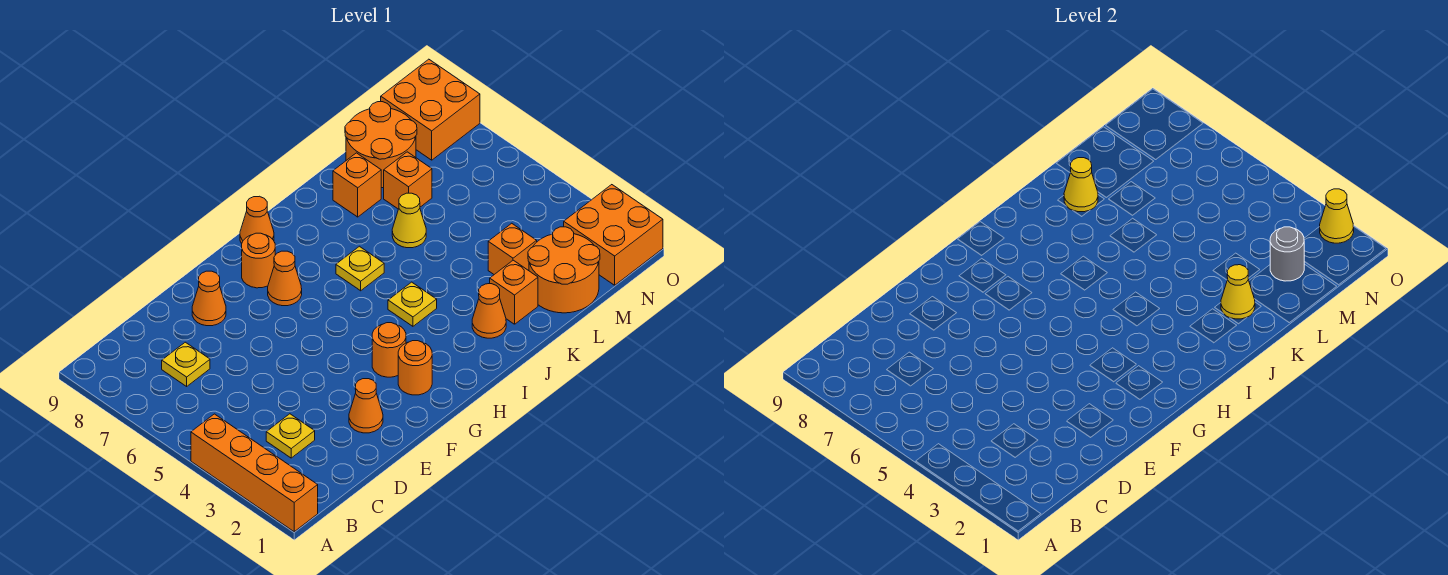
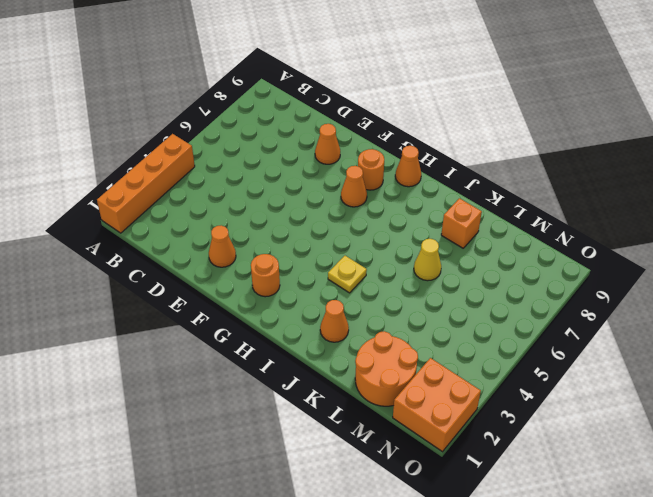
none -> yellow plate C3 level 1
none -> yellow plate C7 level 1
none -> orange round brick G3 level 1

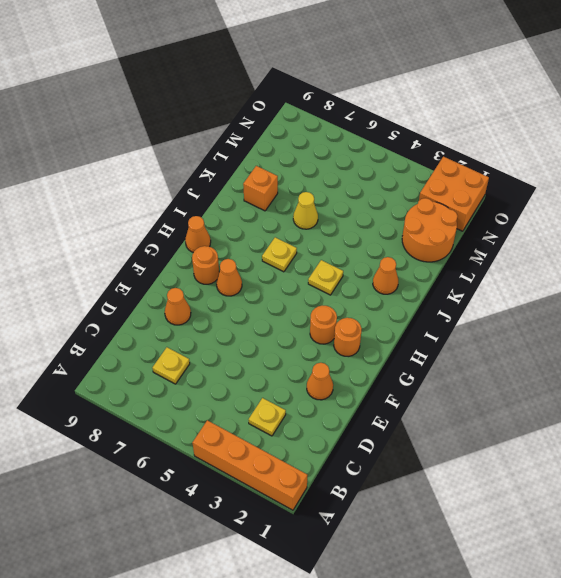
none -> orange brick K2 level 1
none -> orange brick L3 level 1
none -> orange brick L7 level 1

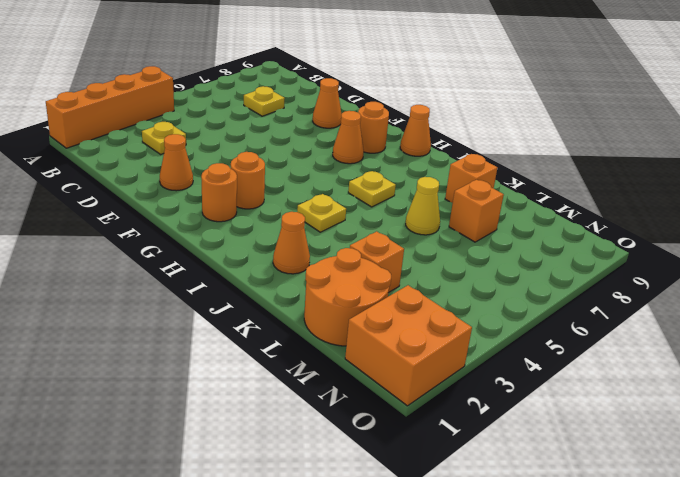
none -> orange brick K2 level 1
none -> orange round brick L8:M9 level 1
none -> orange brick N8:O9 level 1

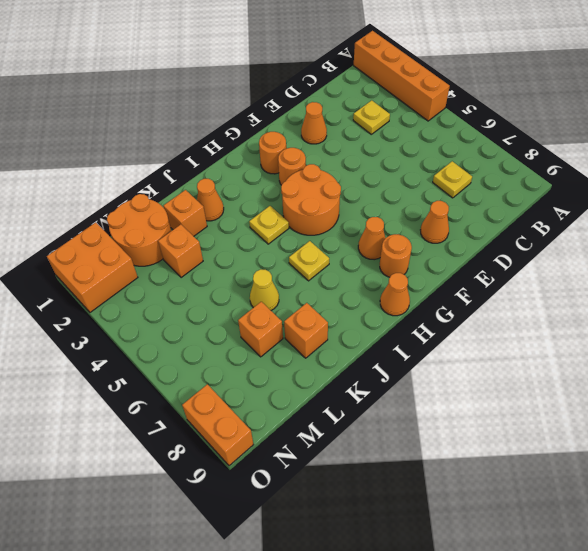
orange round brick G4:H5 level 1 -> orange round brick L8:M9 level 1
orange brick O8:O9 level 1 -> orange brick N8:O9 level 1
none -> yellow cone K2 level 2
none -> yellow cone K8 level 2
none -> grey round brick M2 level 2

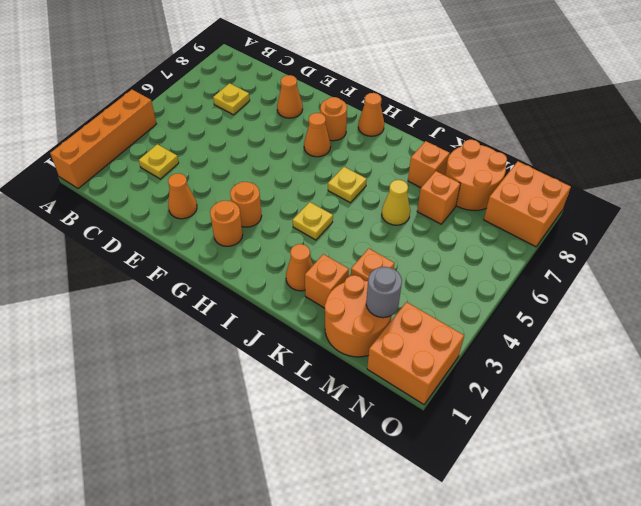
none -> yellow cone K2 level 2
none -> yellow cone K8 level 2
none -> yellow cone O2 level 2

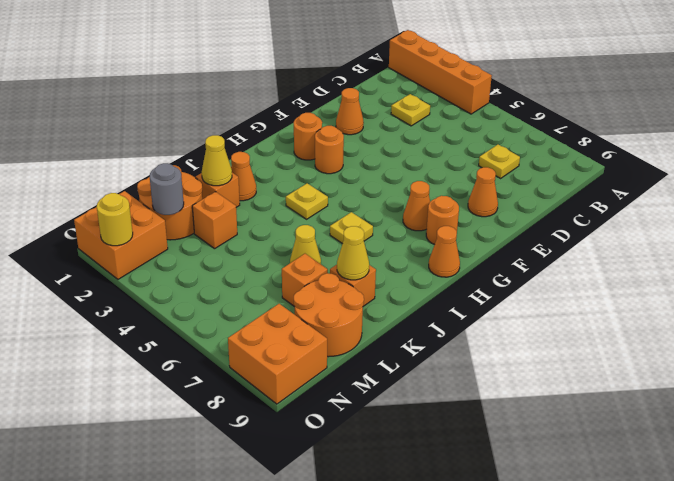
yellow round brick O2 level 2 -> yellow cone O2 level 2

